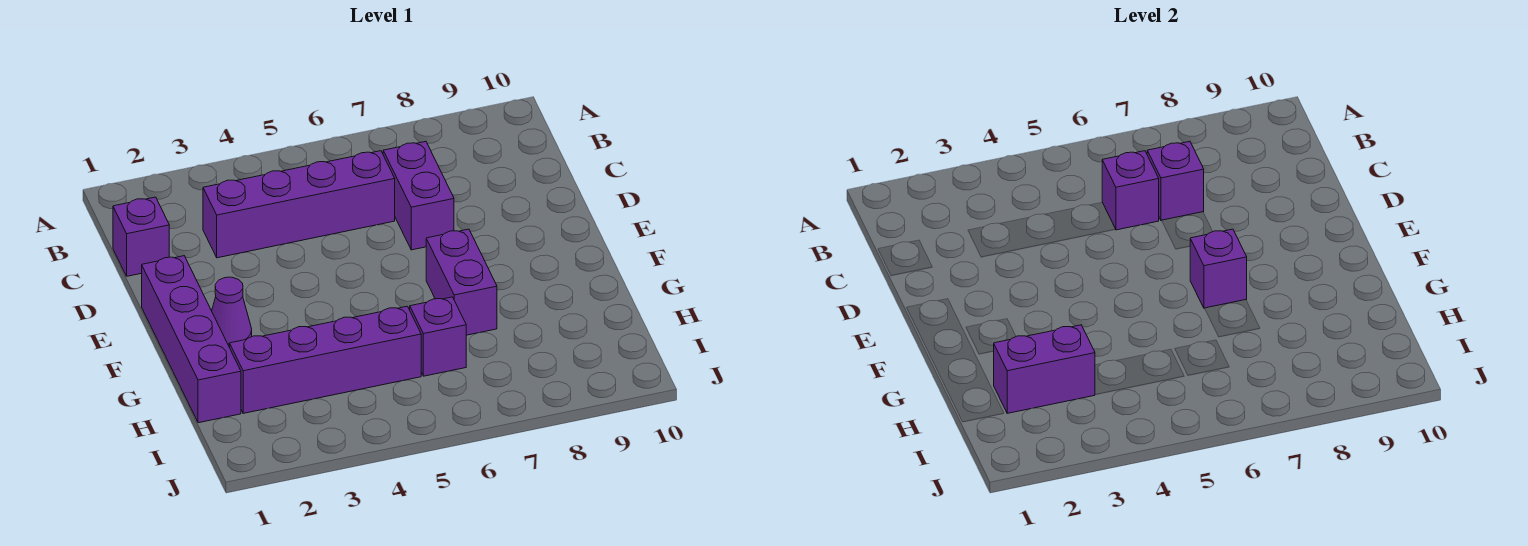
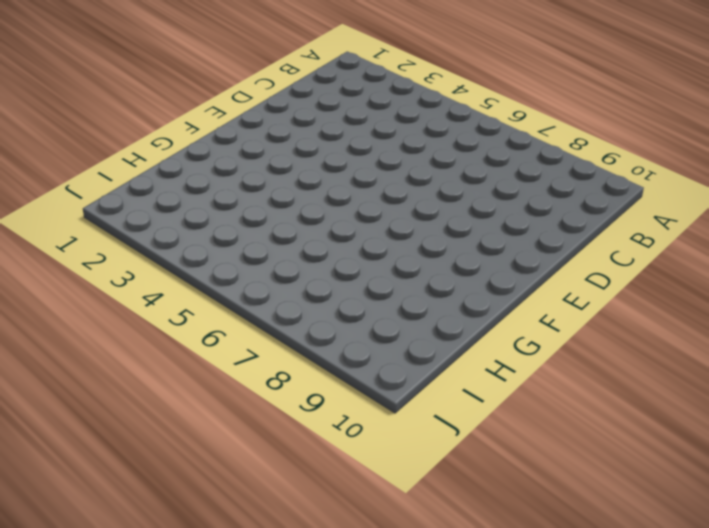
none -> purple brick C1 level 1
none -> purple brick C3:C6 level 1
none -> purple brick C7:D7 level 1

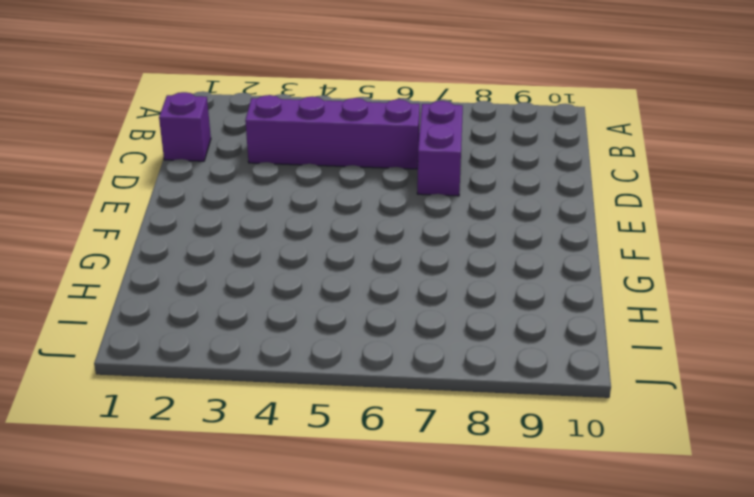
none -> purple brick E1:H1 level 1
none -> purple cone F2 level 1
none -> purple brick F7:G7 level 1

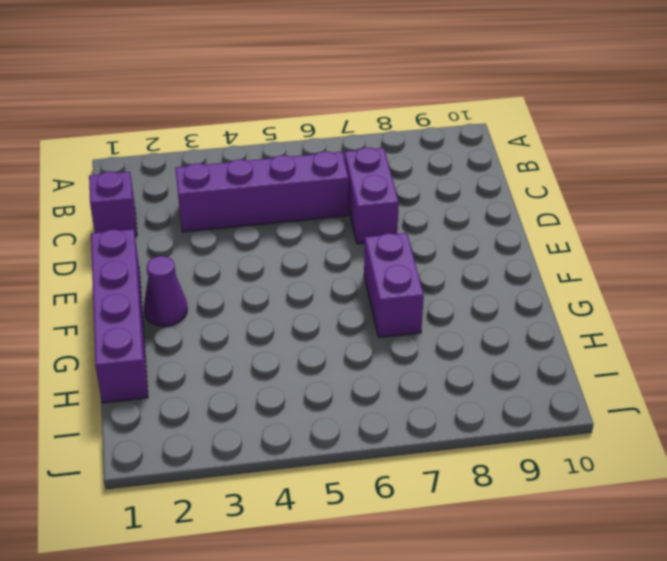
none -> purple brick H2:H5 level 1
none -> purple brick H6 level 1
none -> purple brick C6 level 2

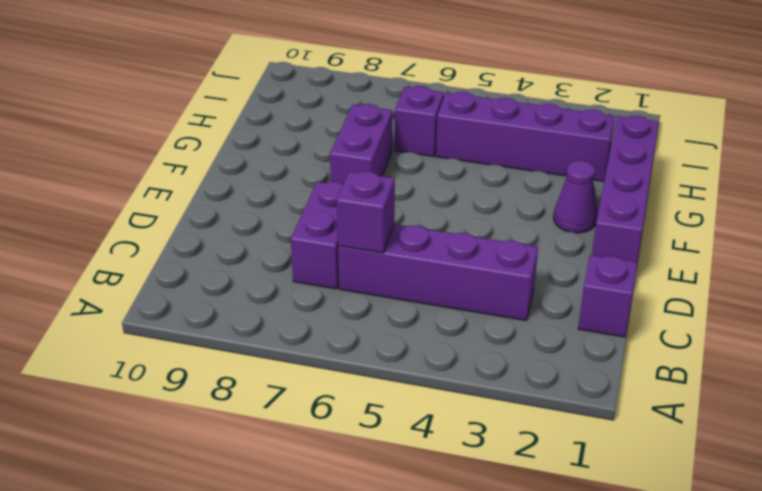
none -> purple brick C7 level 2
none -> purple brick F7 level 2
none -> purple brick H2:H3 level 2

